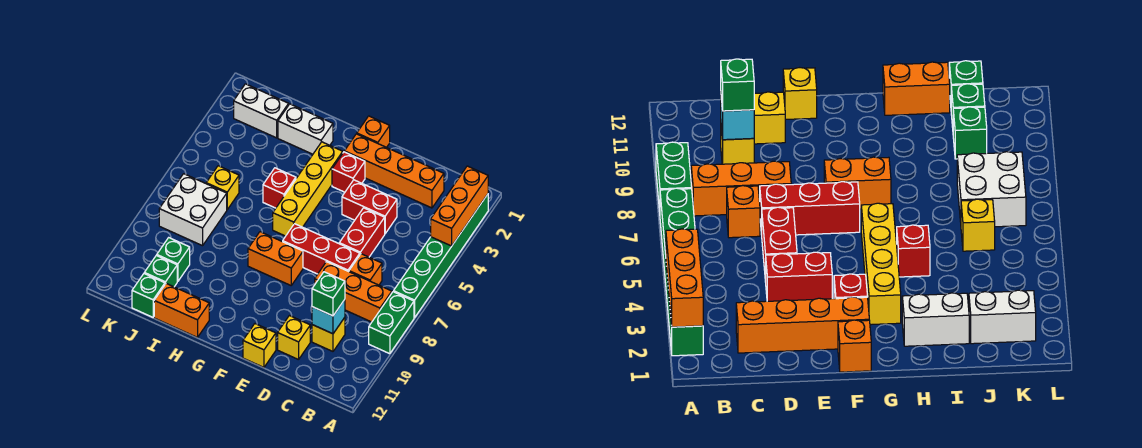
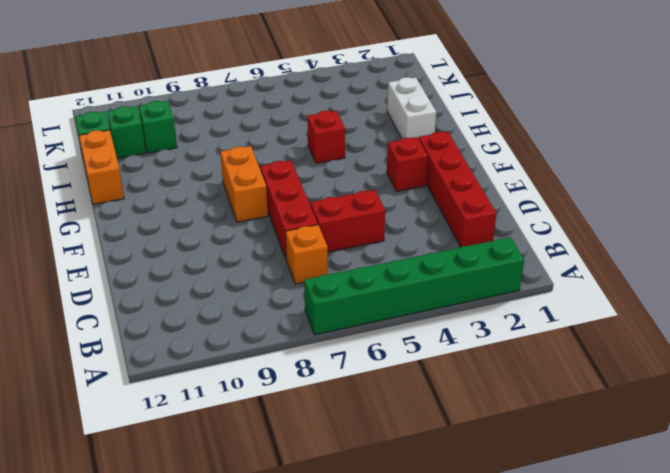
red brick C2:F2 level 1 -> orange brick C2:F2 level 1
none -> green brick A8:A9 level 1
none -> orange brick B8:D8 level 1
none -> yellow brick C10 level 1

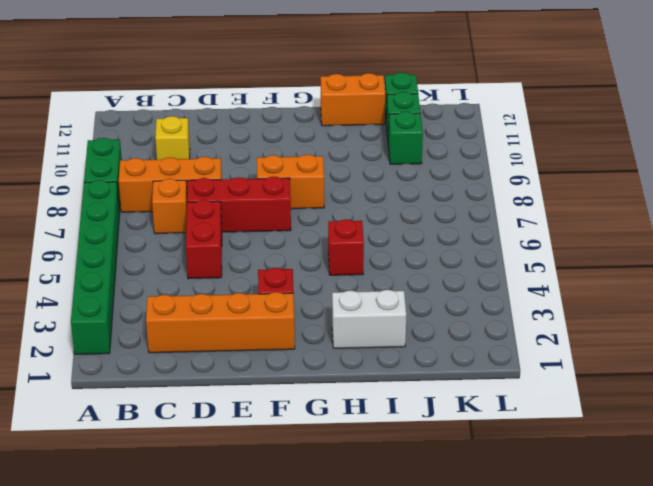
none -> red brick D4:E4 level 1
none -> yellow brick D11 level 1
none -> yellow brick E12 level 1

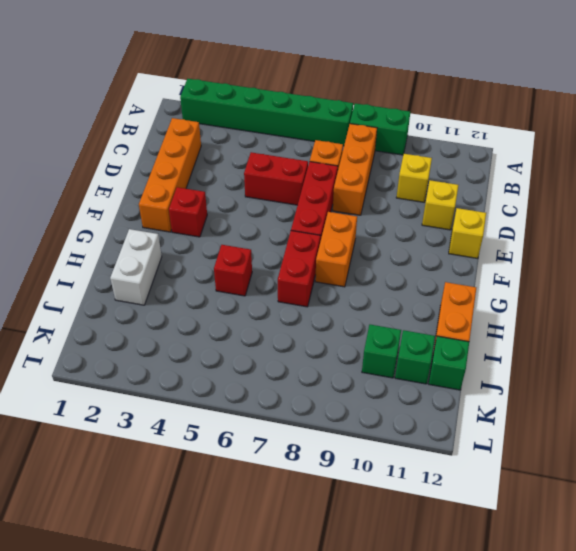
red brick G7:H7 level 1 -> red brick D4:E4 level 1
none -> orange brick F1 level 1
none -> yellow brick G3:G6 level 1
none -> white brick J2:K2 level 1

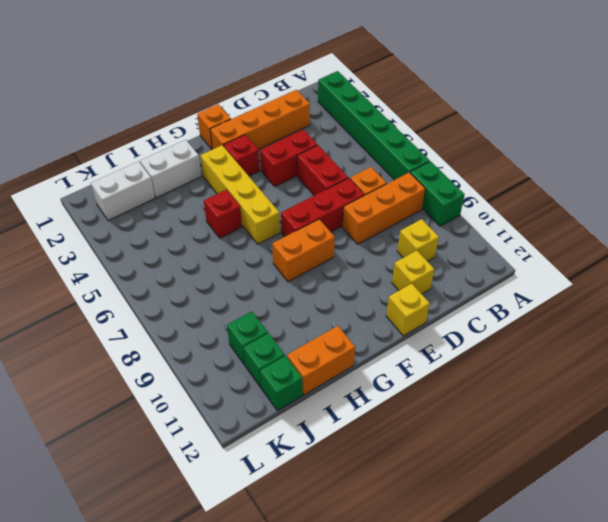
none -> yellow brick J6 level 1
none -> white brick J7:K8 level 1
none -> orange brick A2:A4 level 2

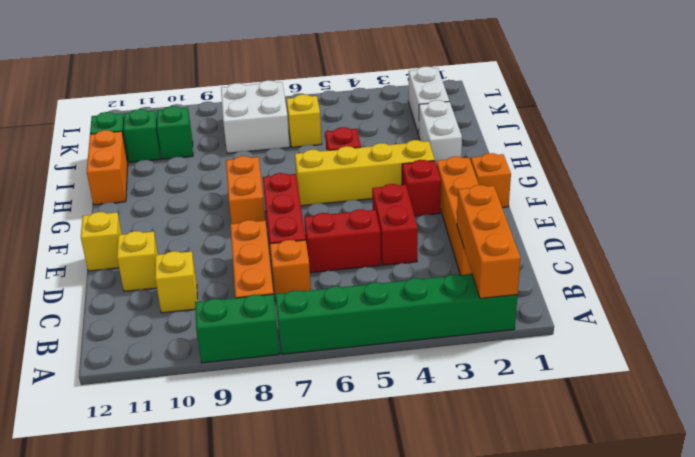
orange brick A2:C2 level 2 -> orange brick A2:A4 level 2
none -> cyan brick C10 level 2
none -> green brick C10 level 3

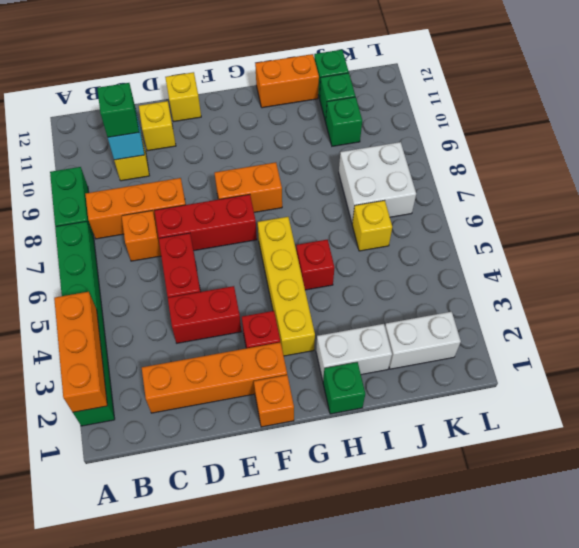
green brick H1 level 1 -> none

